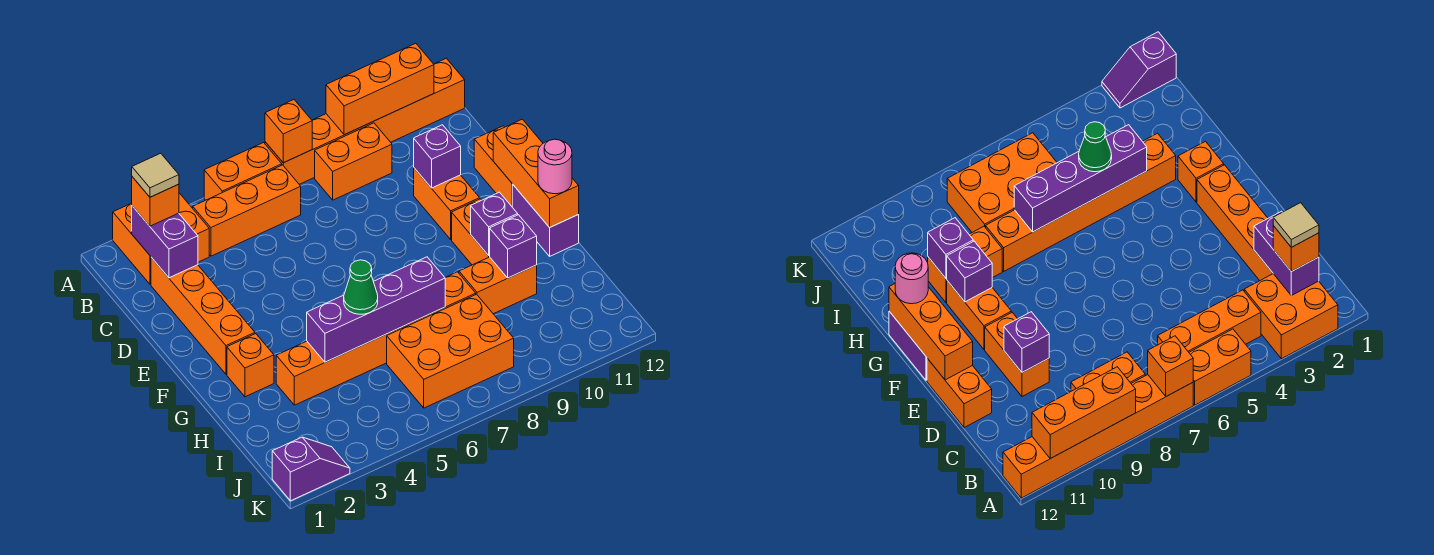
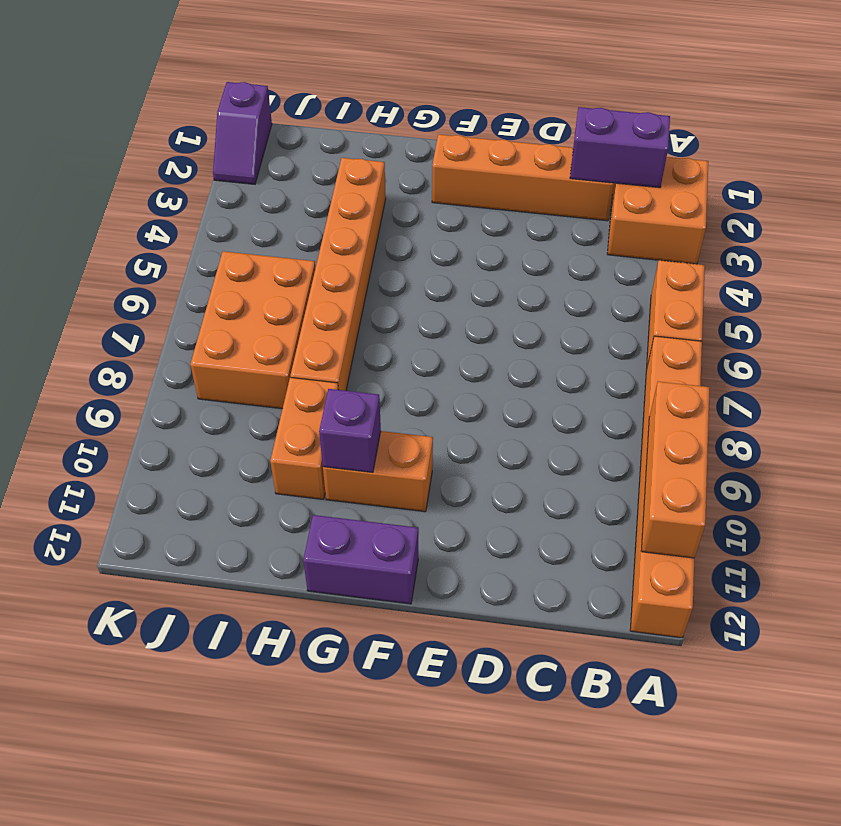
none -> orange brick B4:B6 level 1
none -> orange brick B8:B9 level 1
none -> orange brick D10:E10 level 1

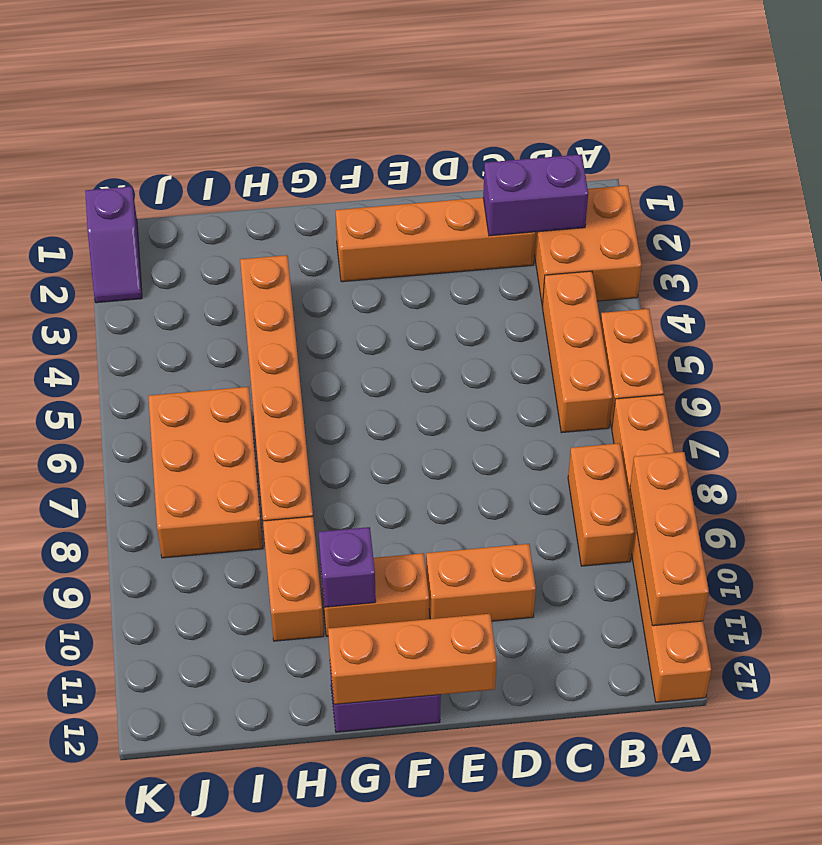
none -> orange brick D12:E12 level 1
none -> orange brick G2 level 1
none -> orange brick A7 level 2

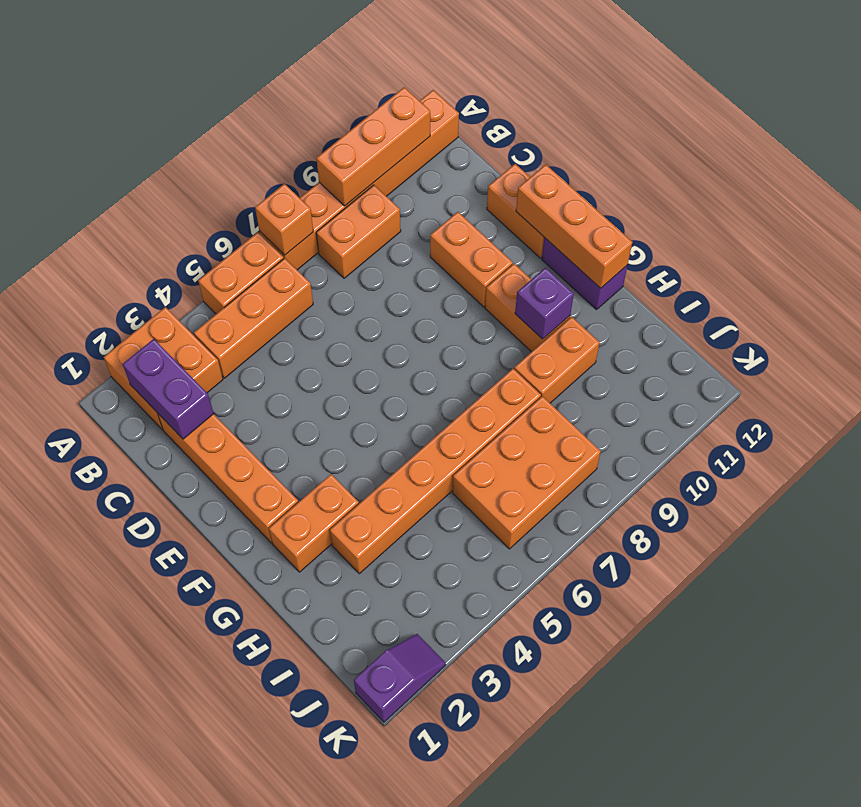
orange brick G2:G3 level 1 -> orange brick G2 level 1
none -> purple brick D10 level 2
none -> purple brick H4:H7 level 2
none -> purple brick H10 level 2

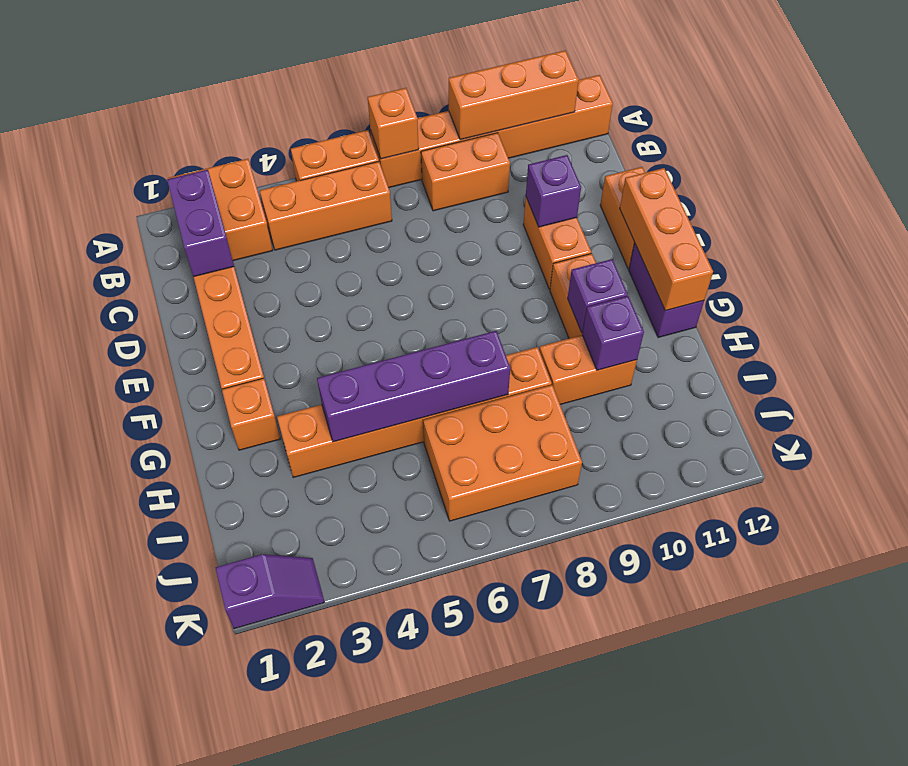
none -> orange brick B2 level 3
none -> pink round brick G12 level 3
none -> green cone H5 level 3

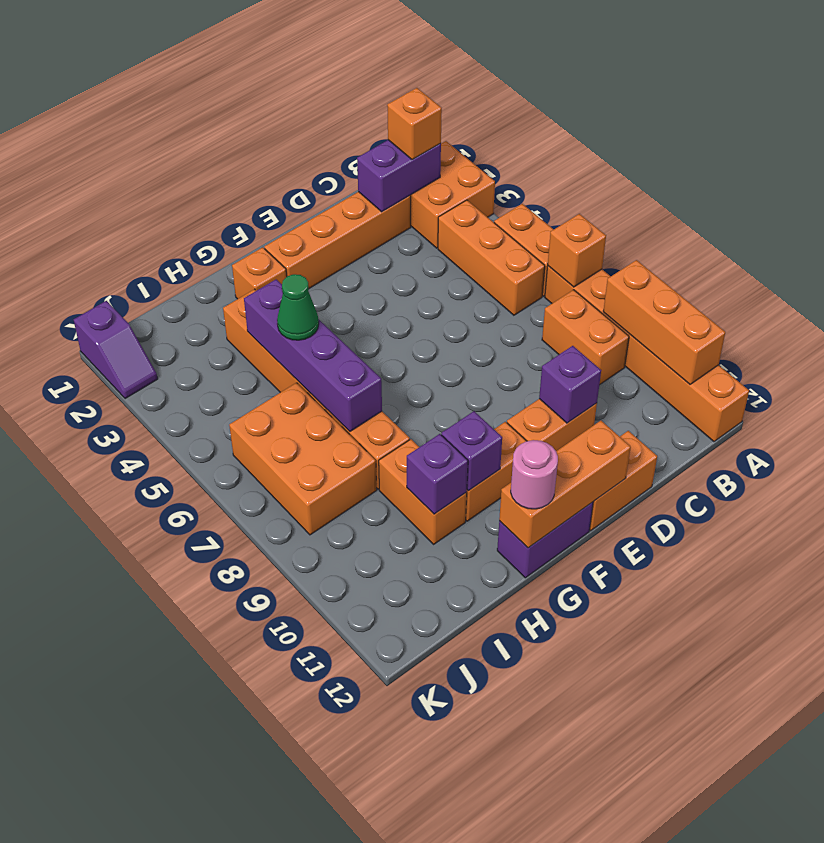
none -> tan tile B2 level 4

